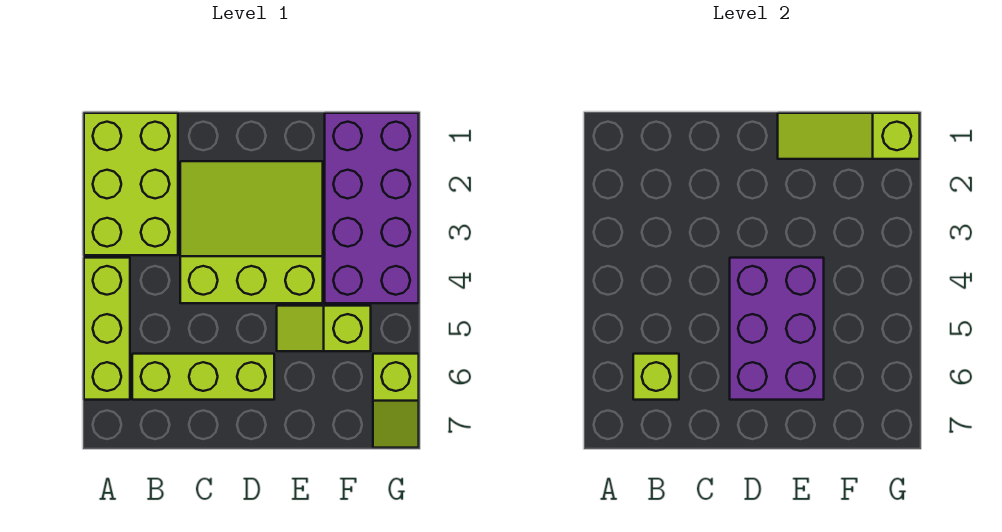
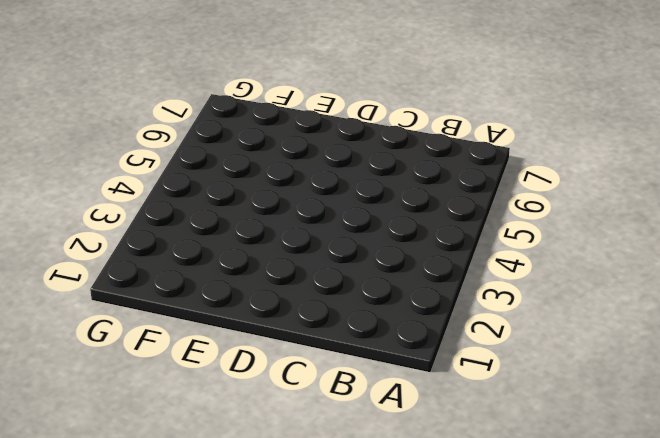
none -> lime brick A1:B3 level 1
none -> lime brick A4:A6 level 1

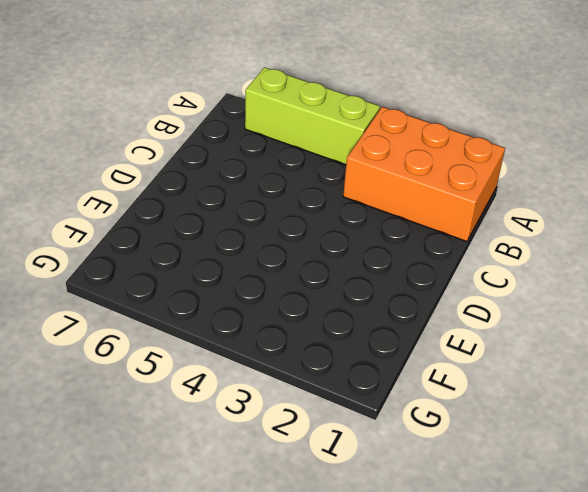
orange brick A1:B3 level 1 -> lime brick A1:B3 level 1
none -> lime brick B6:D6 level 1
none -> lime slope C2:E4 level 1 top 4

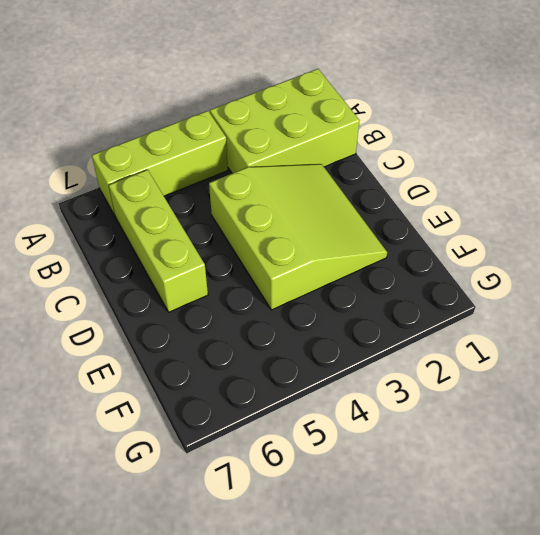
none -> lime slope E5:F5 level 1 top F
none -> purple brick F1:G4 level 1

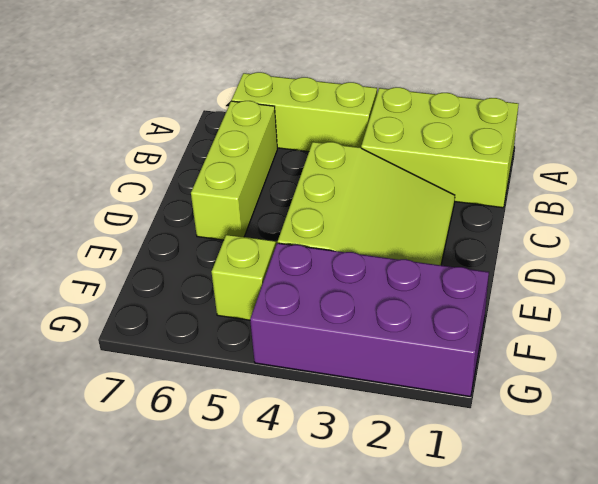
none -> lime slope G6:G7 level 1 top 6
none -> lime brick B6 level 2

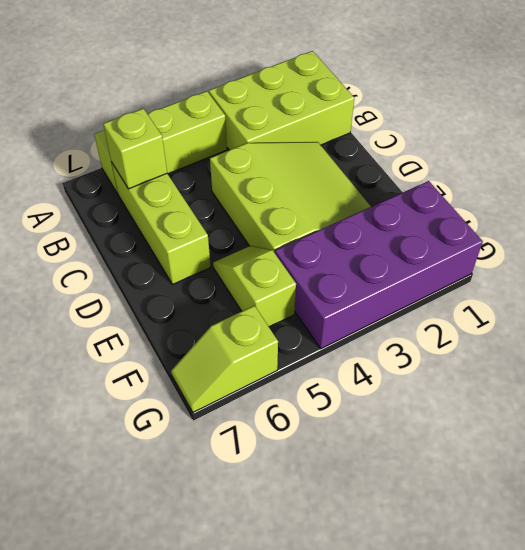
none -> purple brick D4:E6 level 2
none -> lime slope E1:G1 level 2 top G

